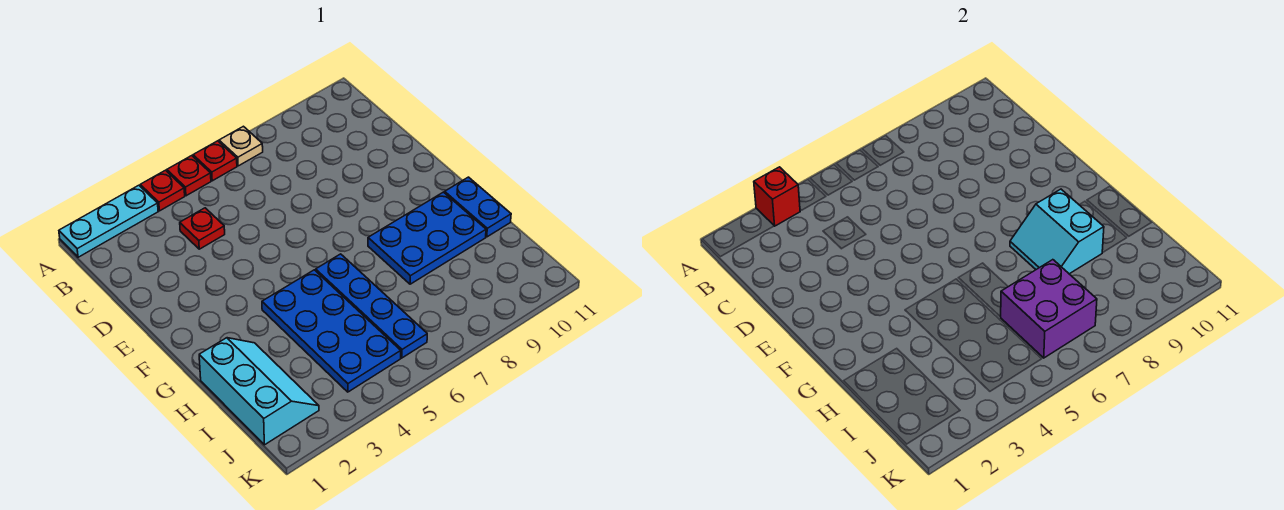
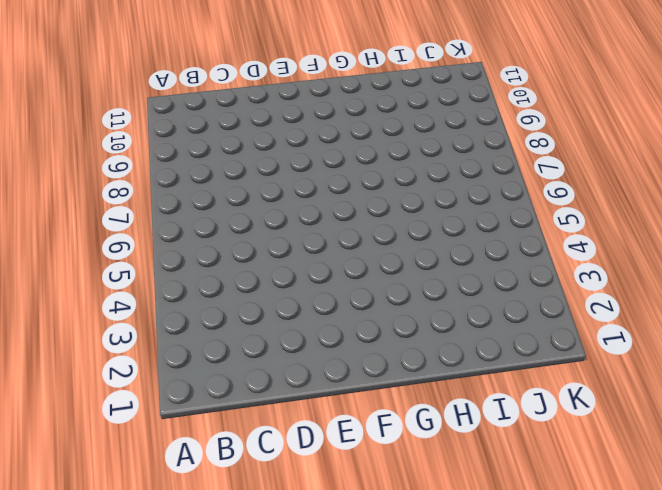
none -> cyan plate A1:A3 level 1
none -> red plate A4 level 1
none -> red plate A5 level 1

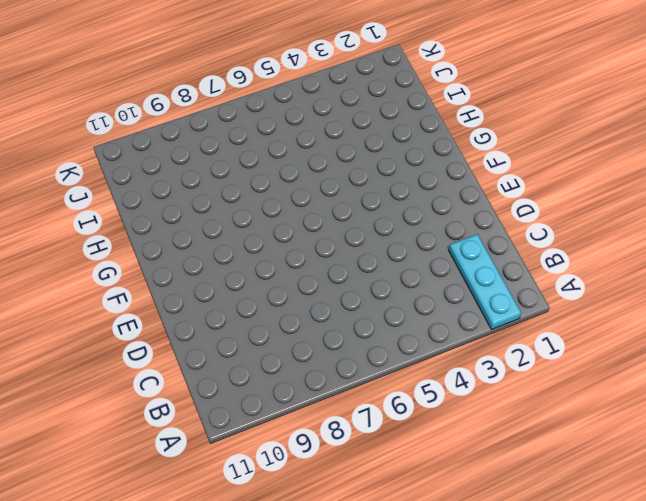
cyan plate A2:C2 level 1 -> cyan plate A1:A3 level 1
none -> red plate A4 level 1
none -> red plate A5 level 1
none -> red plate A6 level 1

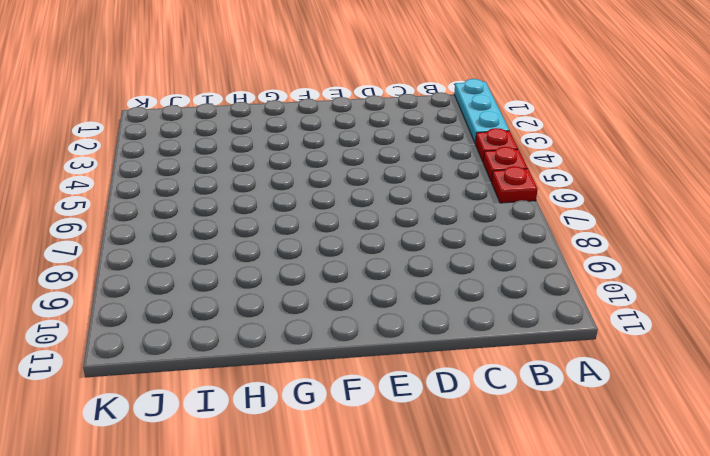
none -> tan plate A7 level 1
none -> red plate C4 level 1
none -> blue plate G4:J5 level 1

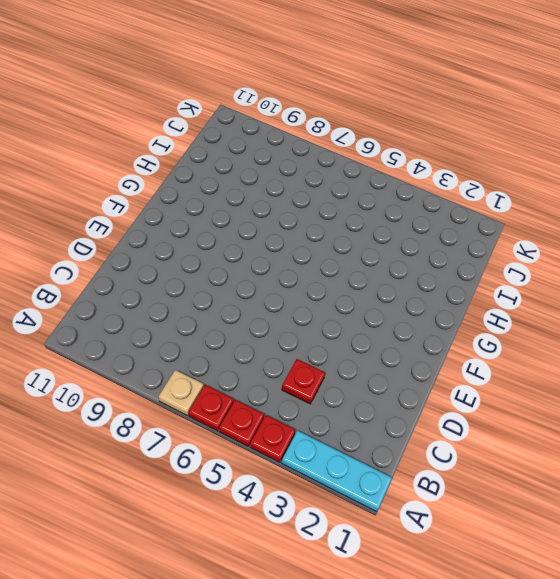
none -> blue plate G4:J5 level 1
none -> blue plate G6:J6 level 1
none -> blue plate G8:H10 level 1

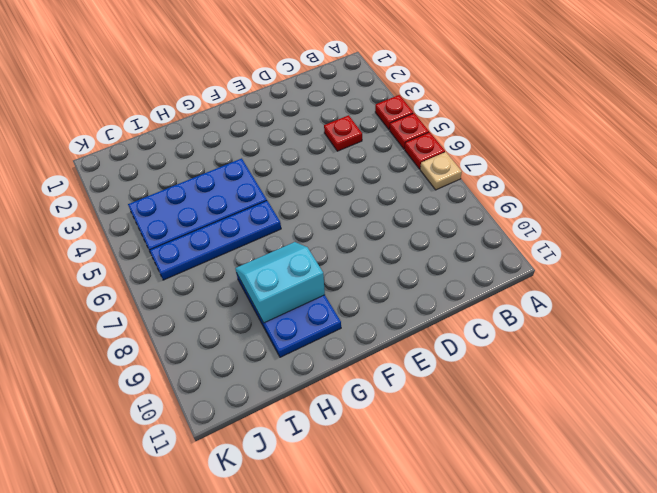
none -> cyan plate A1:A3 level 1
none -> blue plate G11:H11 level 1
none -> cyan slope H1:J2 level 1 top 1

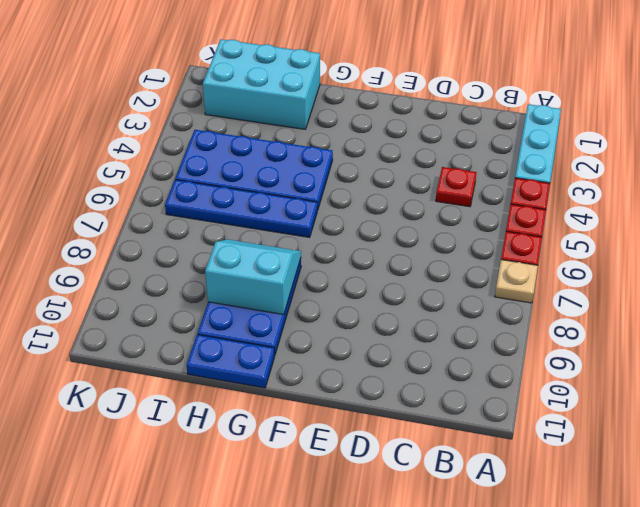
cyan brick H1:J2 level 1 -> cyan slope H1:J2 level 1 top 1
none -> red brick A3 level 2
none -> purple brick I6:J7 level 2

